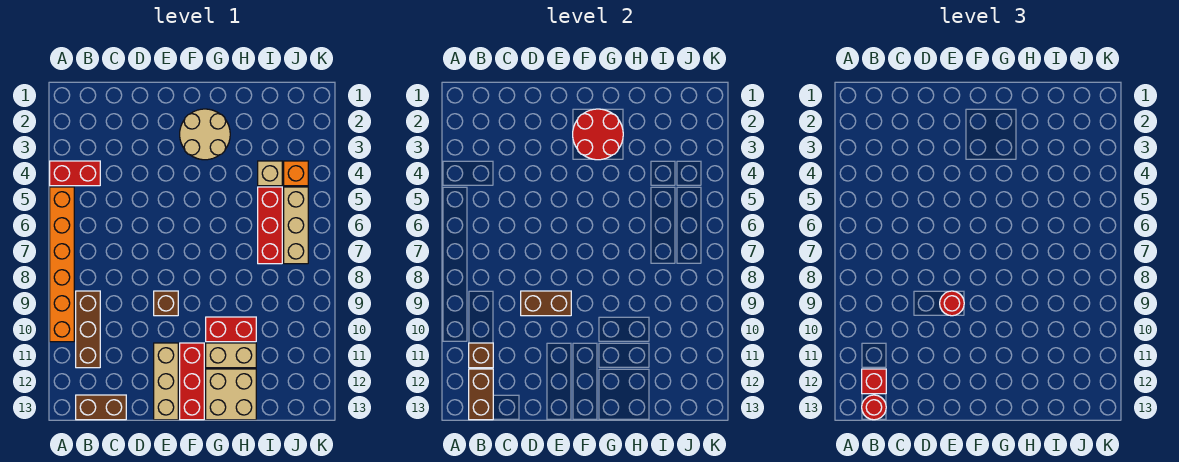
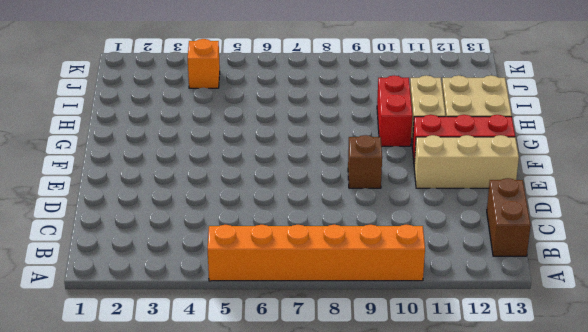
none -> red brick A4:B4 level 1
none -> brown brick B9:B11 level 1
none -> tan round brick F2:G3 level 1

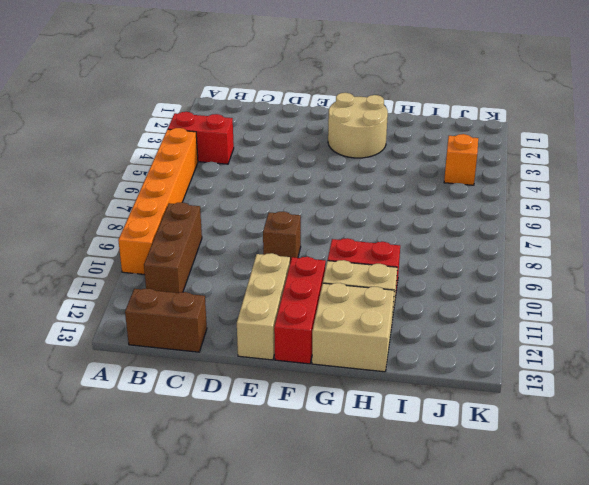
none -> tan brick I4 level 1
none -> red brick I5:I7 level 1
none -> tan brick J5:J7 level 1

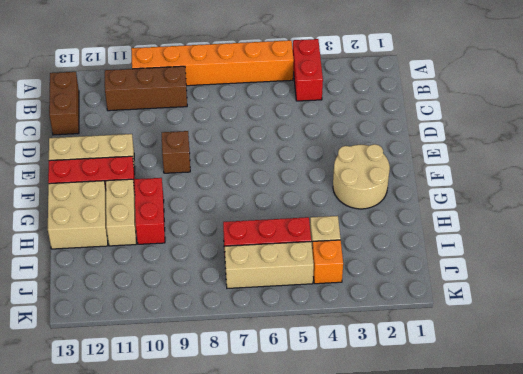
none -> brown brick B11 level 2
none -> brown brick B12:B13 level 2
none -> brown brick D9:E9 level 2

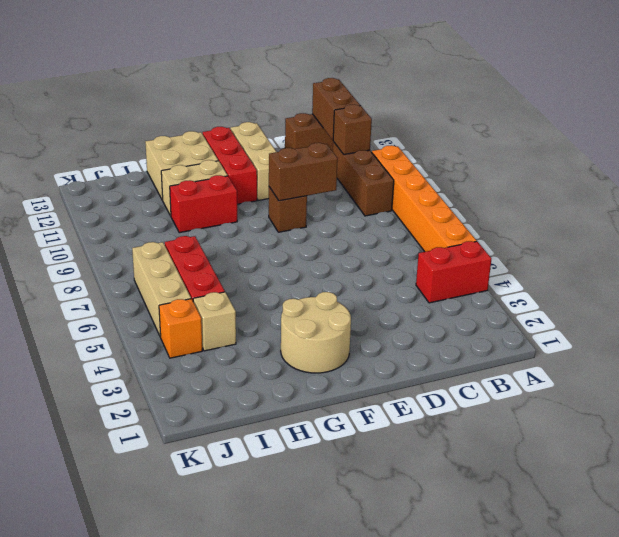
none -> red round brick F2:G3 level 2
none -> red brick B12 level 3
none -> red round brick B13 level 3

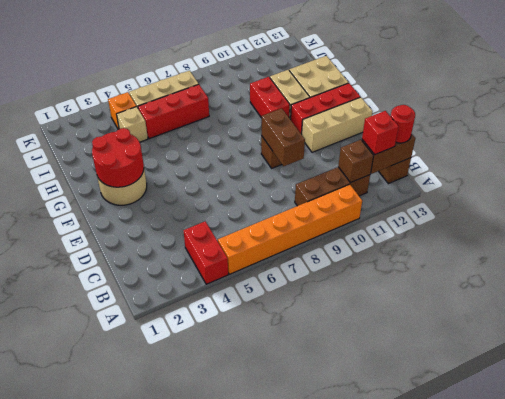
none -> red round brick E9 level 3

